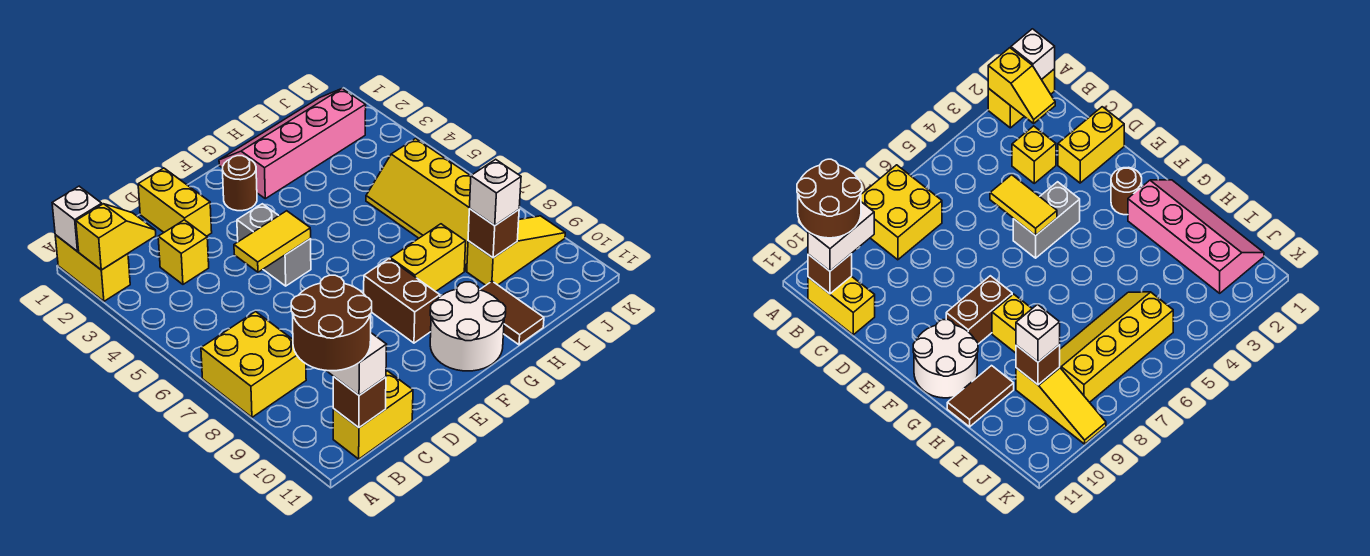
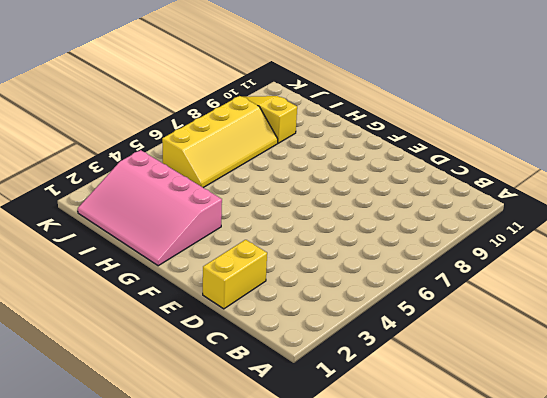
pink slope G1:J3 level 1 top 3 -> pink slope G1:J2 level 1 top 2
none -> yellow brick A1:A2 level 1
none -> yellow brick A7:B8 level 1
none -> yellow brick B11:C11 level 1

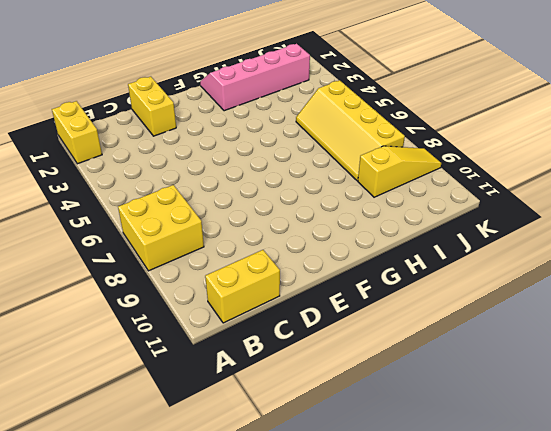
none -> yellow brick C3 level 1
none -> grey brick E4:E5 level 1
none -> brown round brick F2 level 1

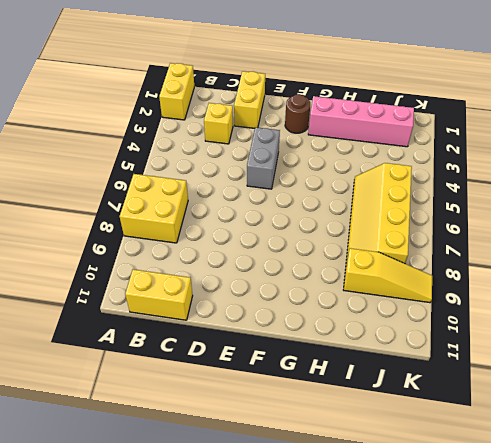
none -> brown brick F8:F9 level 1
none -> white round brick F10:G11 level 1
none -> yellow brick G8:H8 level 1

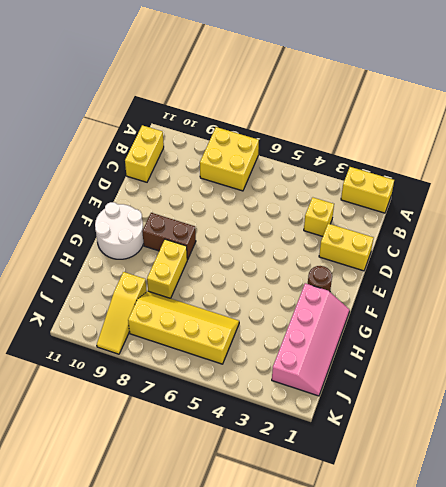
none -> grey brick E4:E5 level 1
none -> brown tile H10:H11 level 1
none -> white brick A1 level 2

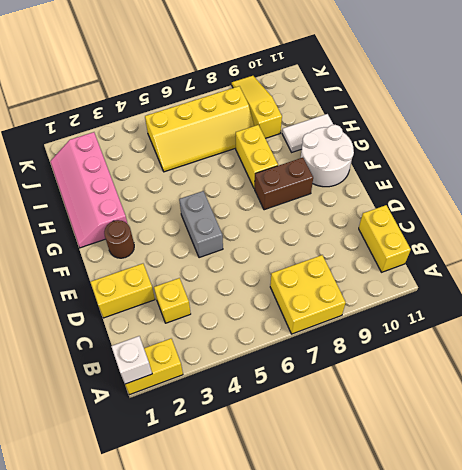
grey brick E5:F5 level 1 -> grey brick E4:E5 level 1
white tile H10:H11 level 1 -> brown tile H10:H11 level 1
none -> yellow slope A2:B2 level 2 top A
none -> brown brick B11 level 2
none -> yellow tile D5:E5 level 2

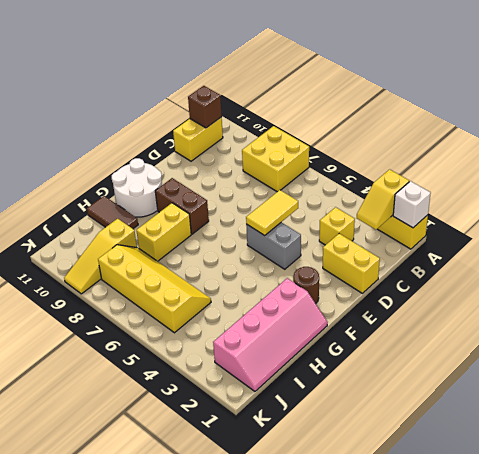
none -> brown brick I9 level 2
none -> white brick B10:B11 level 3
none -> white brick I9 level 3

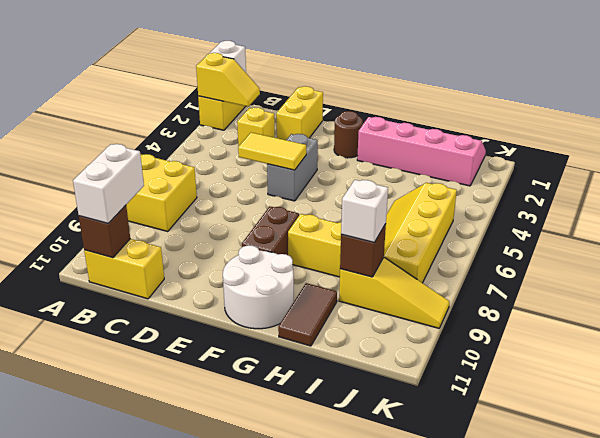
none -> brown round brick A10:B11 level 4

